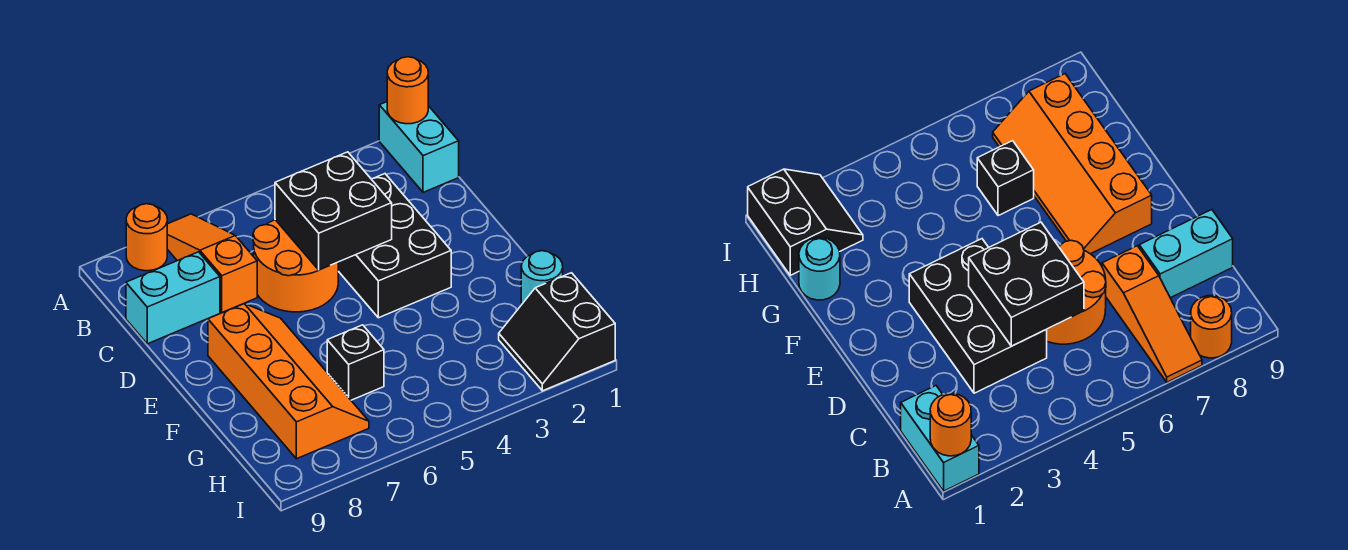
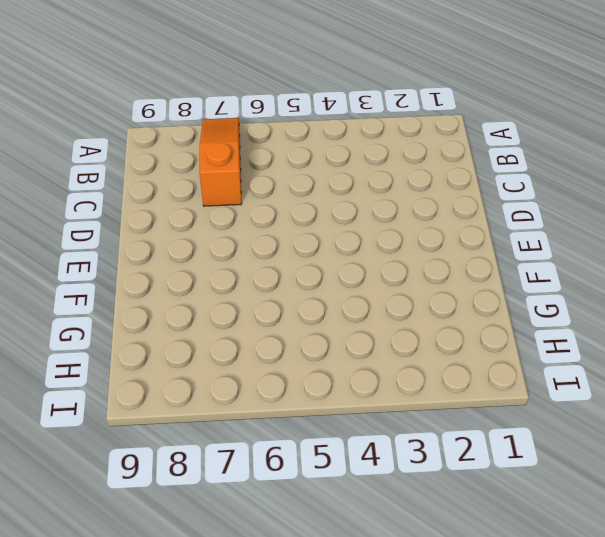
none -> cyan brick A1:B1 level 1
none -> orange round brick A8 level 1
none -> black brick C3:E4 level 1

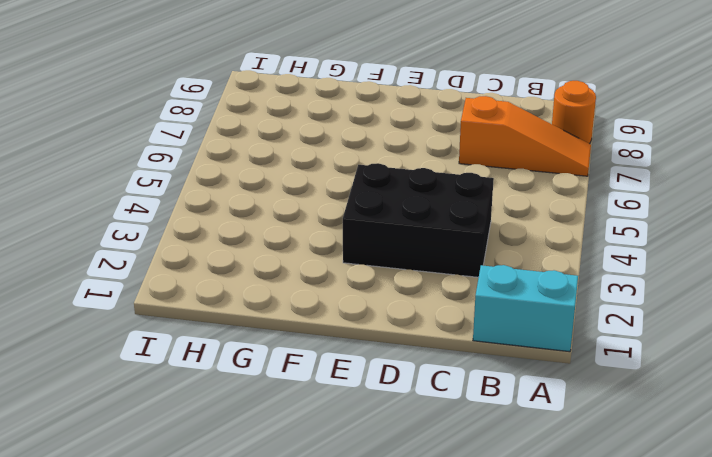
none -> orange round brick C5:D6 level 1
none -> cyan brick C8:C9 level 1
none -> orange slope E7:H8 level 1 top 8

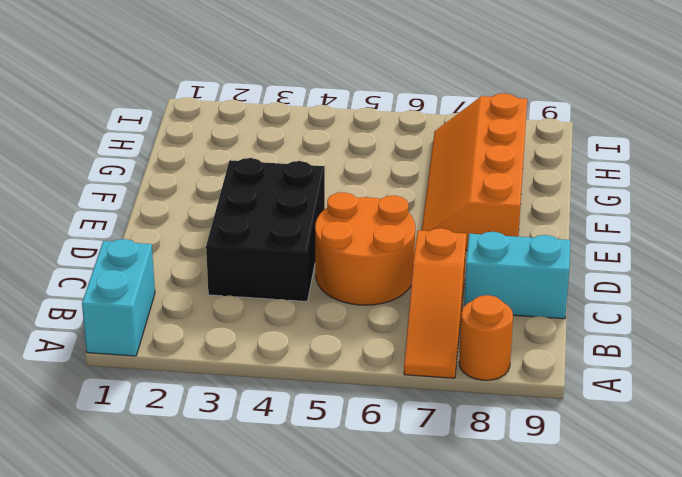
none -> cyan round brick G1 level 1
none -> black brick G6 level 1
none -> black slope H1:I2 level 1 top 1

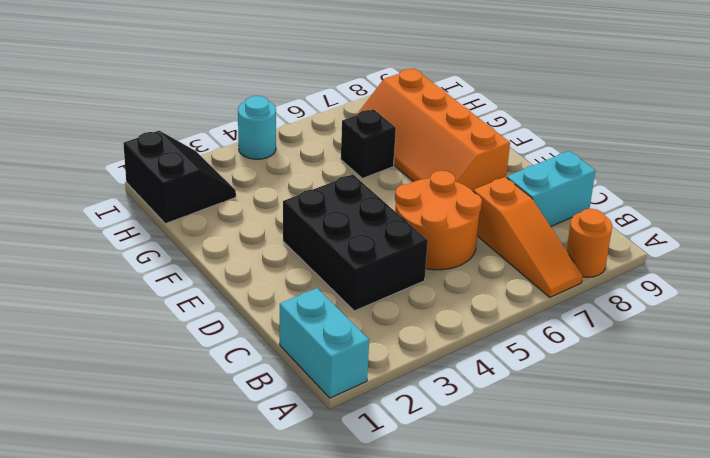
cyan round brick I4 level 1 -> cyan round brick G1 level 1
none -> orange round brick A1 level 2
none -> black brick C4:D5 level 2

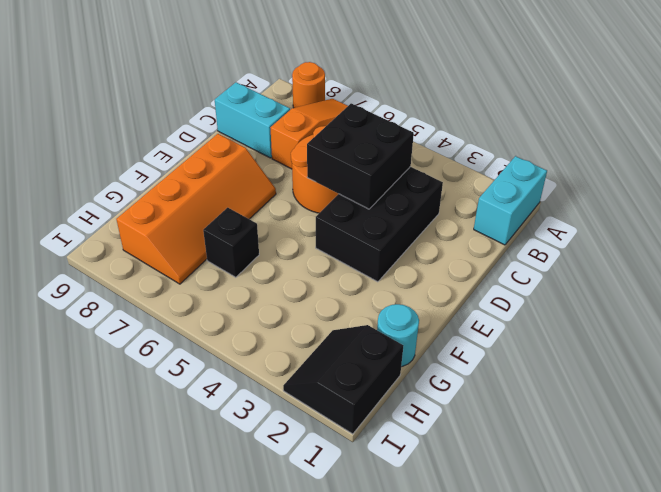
none -> orange round brick A1 level 2

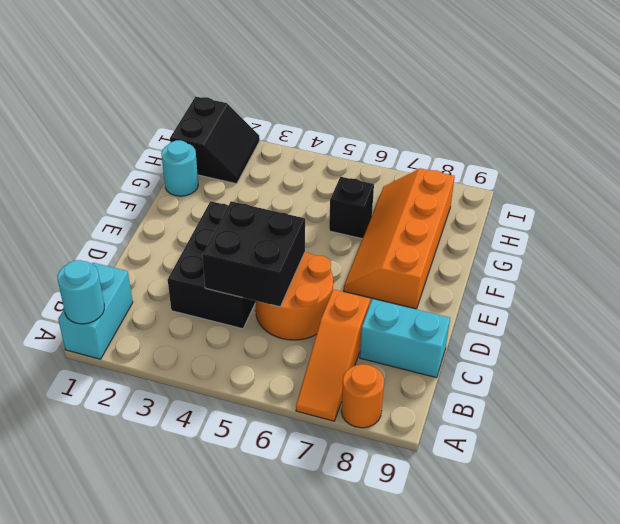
cyan round brick A1 level 2 -> orange round brick A1 level 2

